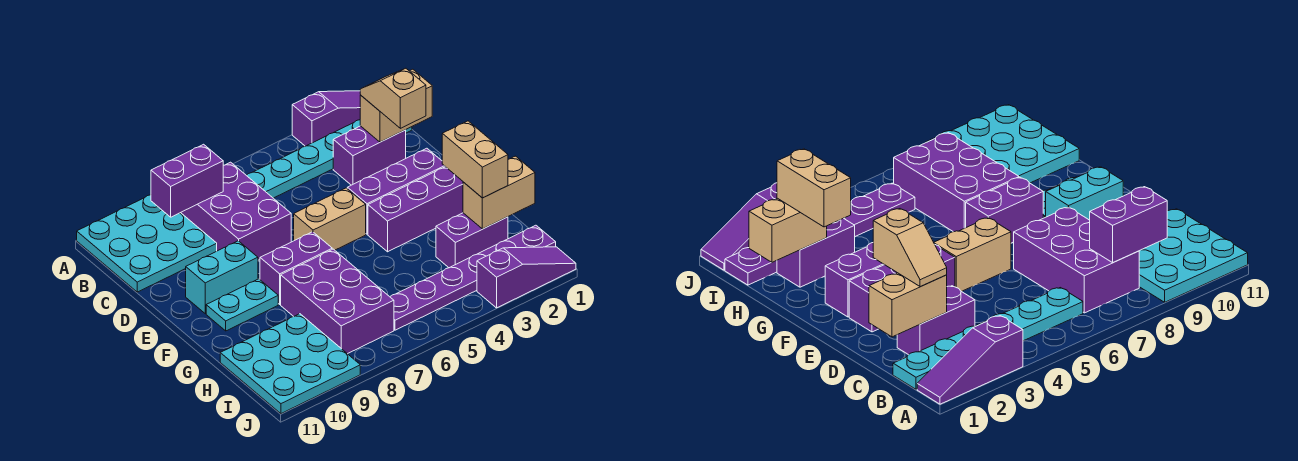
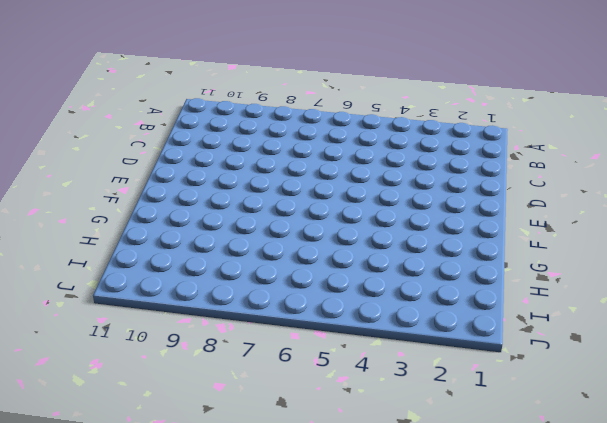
none -> purple slope A1:A3 level 1 top 3
none -> cyan plate A9:C11 level 1
none -> cyan plate B1:B6 level 1

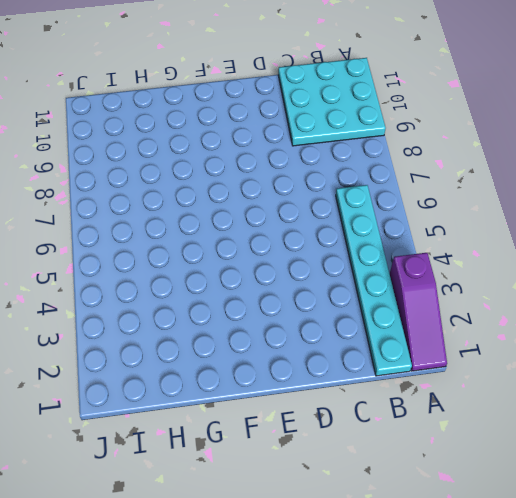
none -> purple brick B7:D8 level 1
none -> purple brick C2:C3 level 1
none -> purple brick E2:E4 level 1

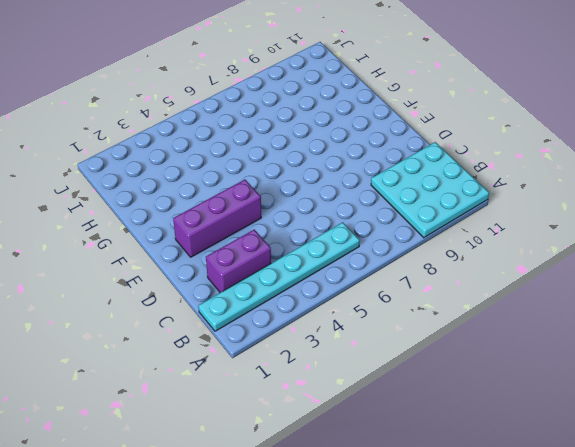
none -> purple slope A1:A3 level 1 top 3
none -> purple brick B7:D8 level 1
none -> tan brick E5:E6 level 1

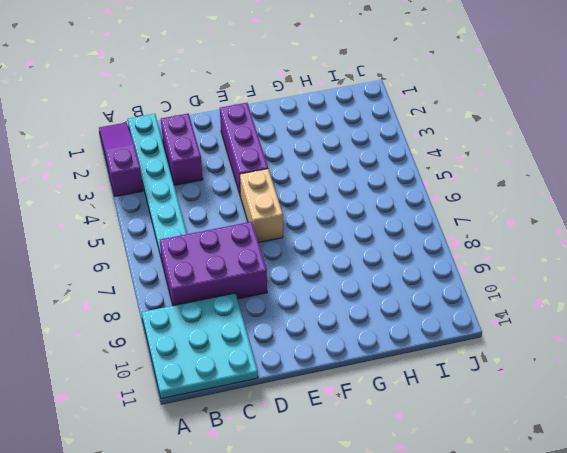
none -> cyan brick E9:E10 level 1
none -> purple brick F2:F4 level 1
none -> purple brick F7:F8 level 1

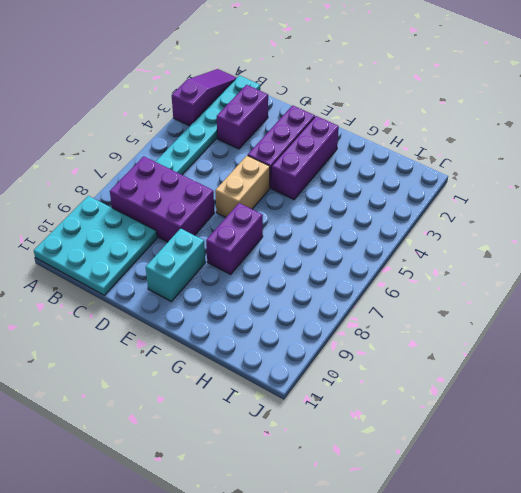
none -> cyan plate F9:F10 level 1
none -> purple brick G7:I8 level 1
none -> purple brick H2:H3 level 1

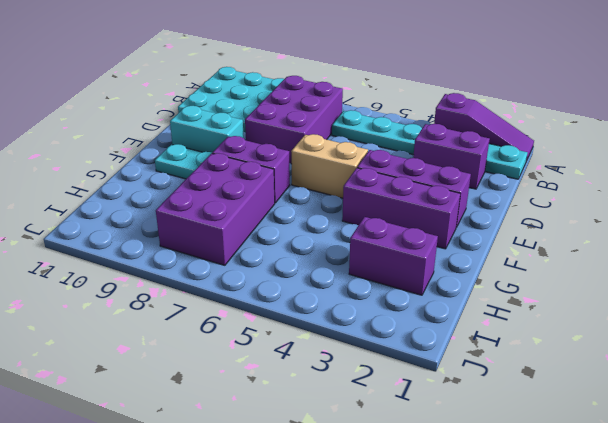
none -> cyan plate H9:J11 level 1
none -> purple plate I1:I6 level 1
none -> purple slope J1:J3 level 1 top 3

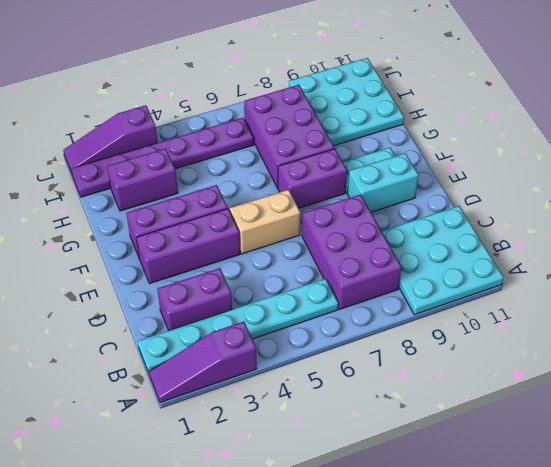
none -> purple brick B8:B9 level 2
none -> tan brick C1:C2 level 2
none -> tan brick H1:H2 level 2

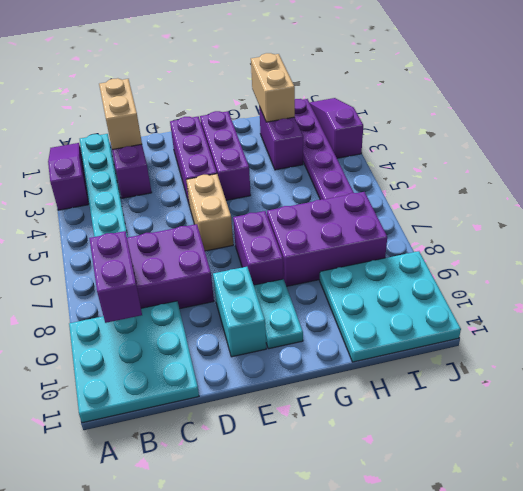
none -> tan slope C2:D2 level 3 top D
none -> tan brick G2:H2 level 3

